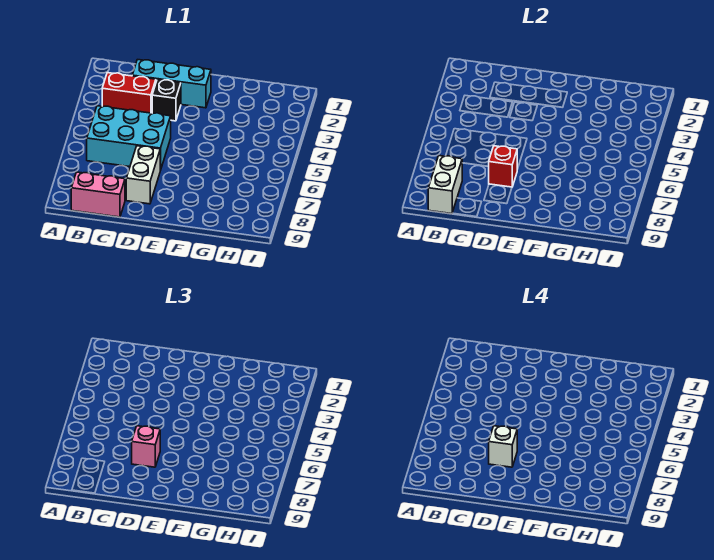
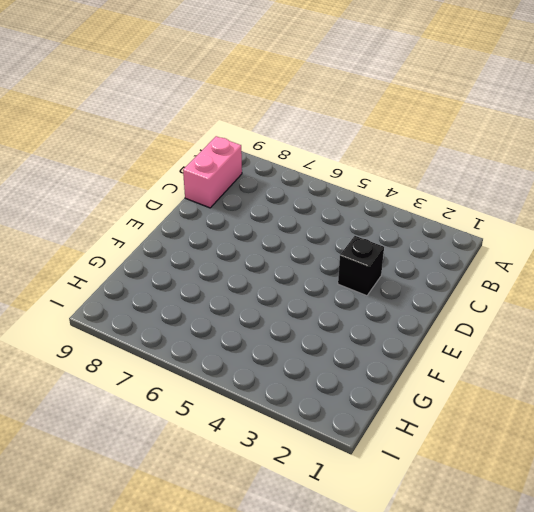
none -> red brick B3:C3 level 1
none -> cyan brick B5:D6 level 1

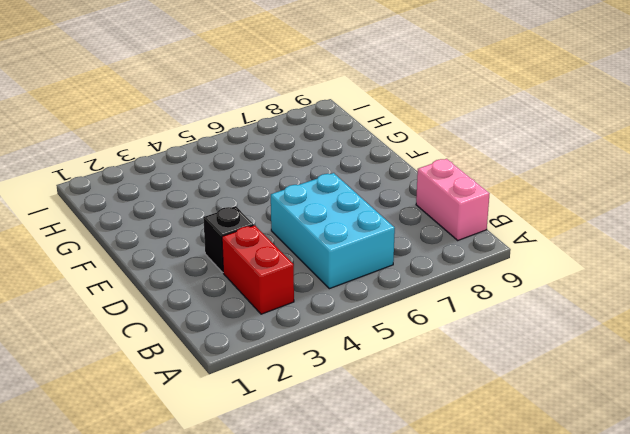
none -> cyan brick C2:E2 level 1
none -> white brick D7:D8 level 1

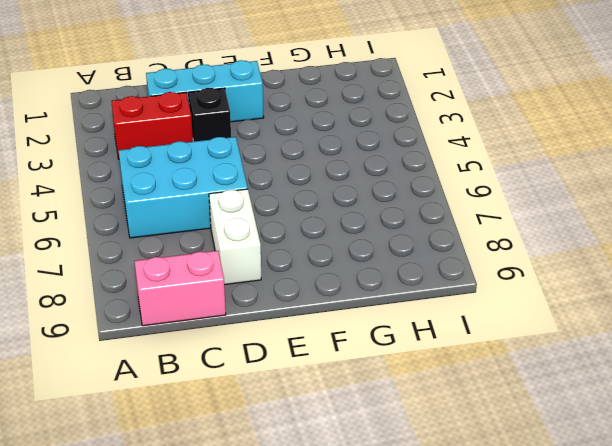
none -> white brick B8:B9 level 2
none -> red brick D7 level 2

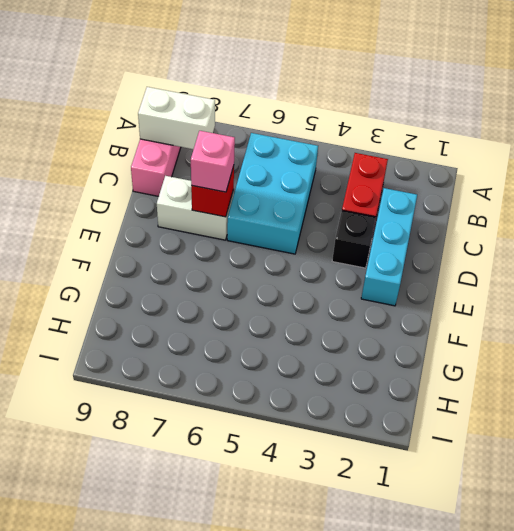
none -> white brick D7 level 4

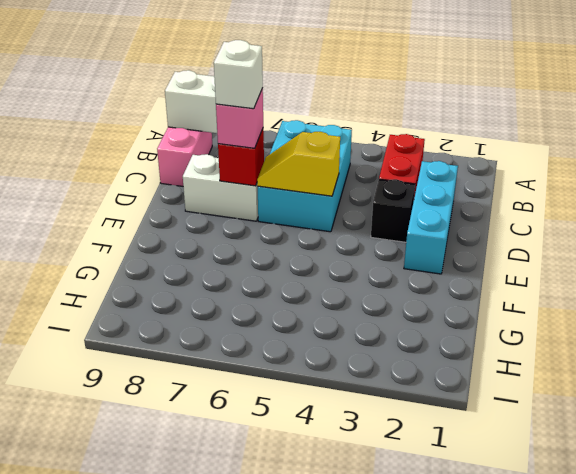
yellow slope D5:D6 level 2 top 5 -> none

